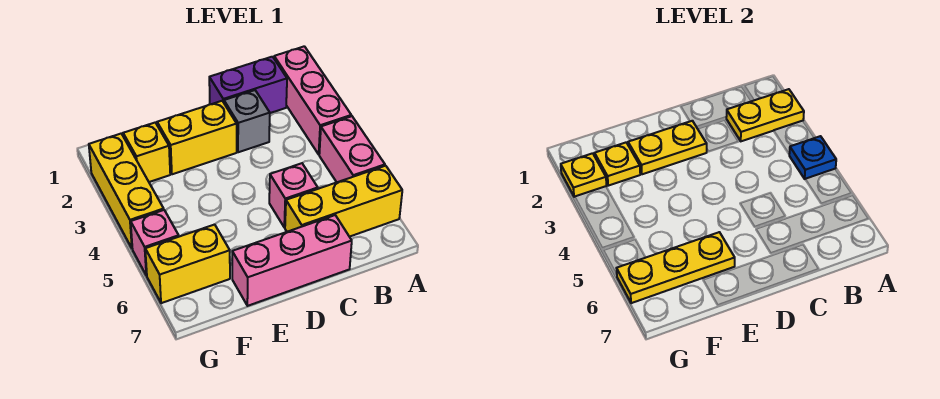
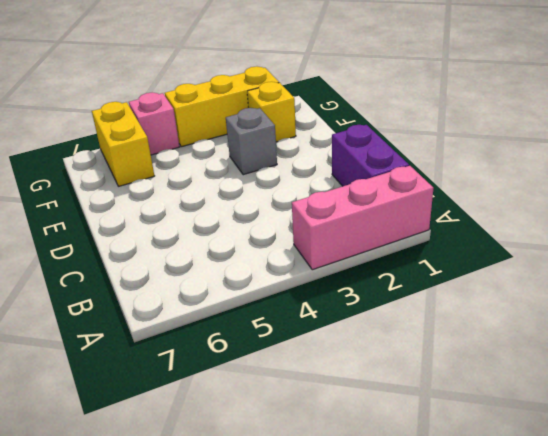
grey brick E3 level 1 -> grey brick C2 level 1
none -> pink brick A4:A5 level 1
none -> yellow brick A6:C6 level 1
none -> pink brick C5 level 1

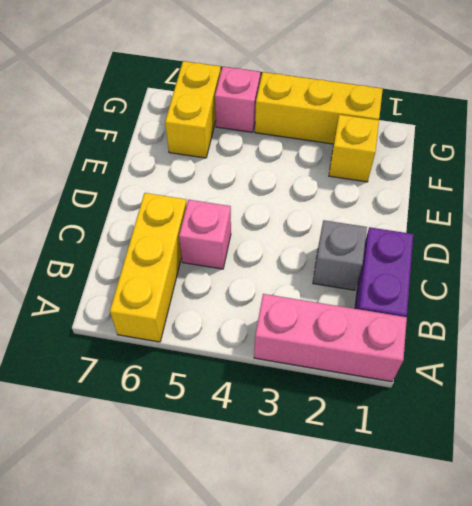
none -> pink brick A4:A5 level 1
none -> pink brick C7:E7 level 1
none -> yellow brick D2:E2 level 1

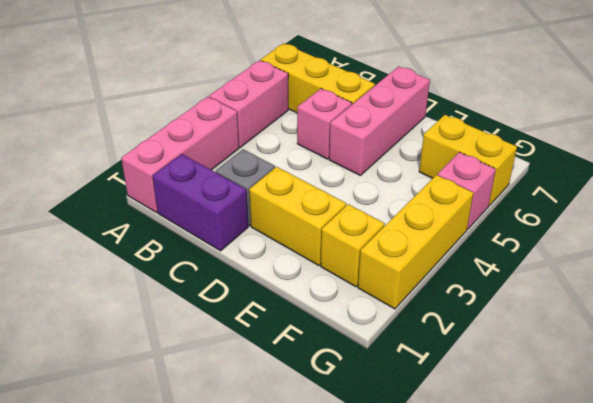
pink brick D5:D7 level 1 -> pink brick C7:E7 level 1
none -> yellow plate A2:B2 level 2
none -> blue plate A4 level 2
none -> yellow plate D2:E2 level 2

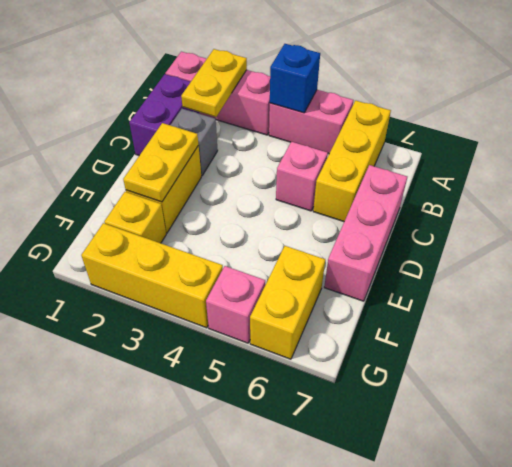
blue brick A4 level 2 -> blue plate A4 level 2
none -> yellow plate E6:G6 level 2
none -> yellow plate F2 level 2
none -> yellow plate G2 level 2

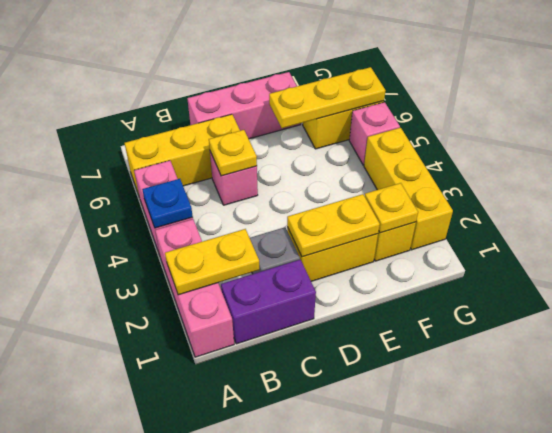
yellow plate C5 level 2 -> yellow plate G2 level 2

